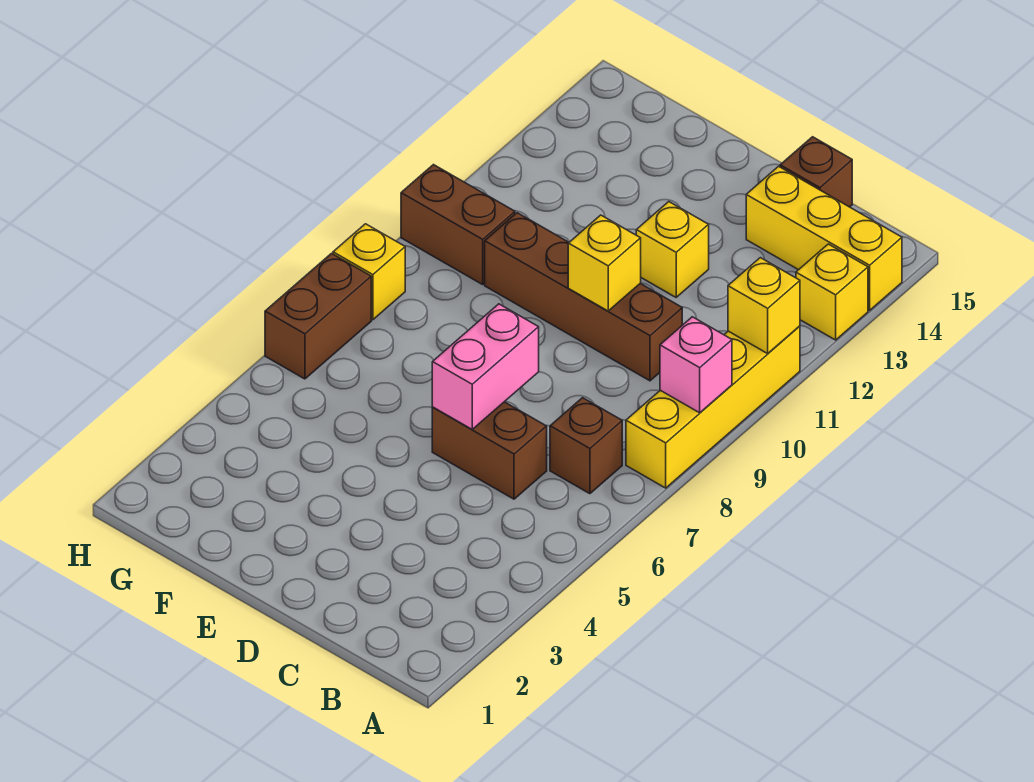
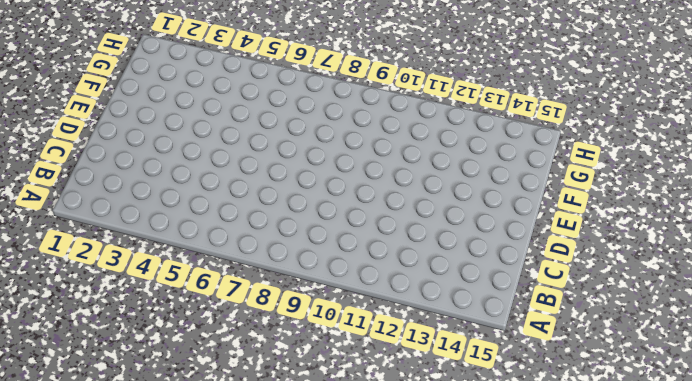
none -> yellow brick A8:A11 level 1
none -> yellow brick A13 level 1
none -> yellow brick A14:C14 level 1

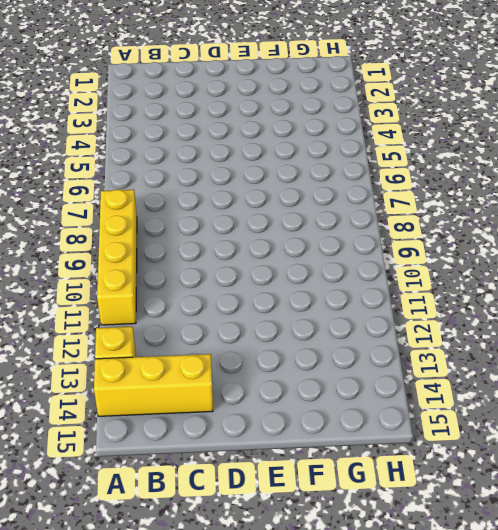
none -> brown brick B7 level 1
none -> brown brick C6:D6 level 1
none -> brown brick C10:F10 level 1

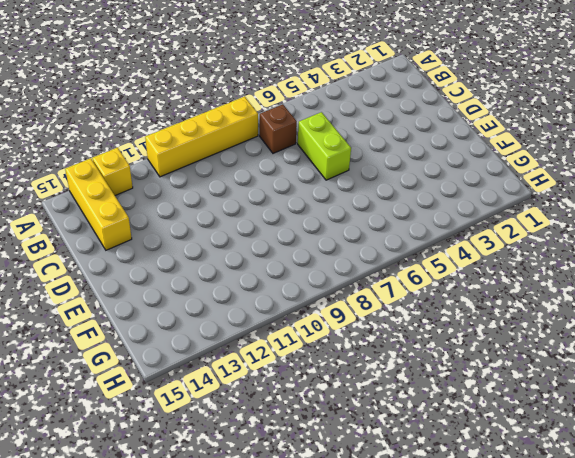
lime brick C6:D6 level 1 -> brown brick C6:D6 level 1
none -> brown brick C10:F10 level 1
none -> brown brick C15 level 1
none -> yellow brick D12 level 1

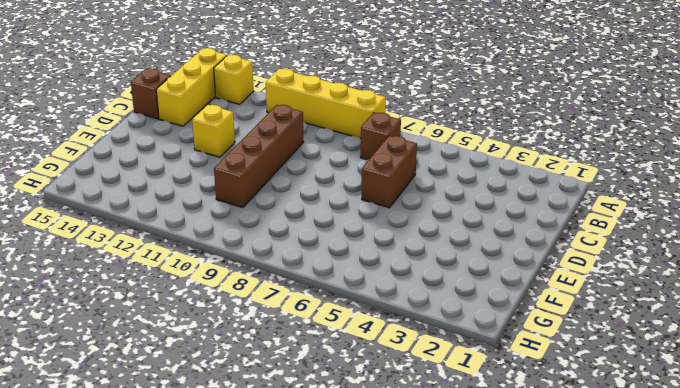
none -> brown brick G10:H10 level 1
none -> brown brick H6:H7 level 1
none -> yellow brick H8 level 1

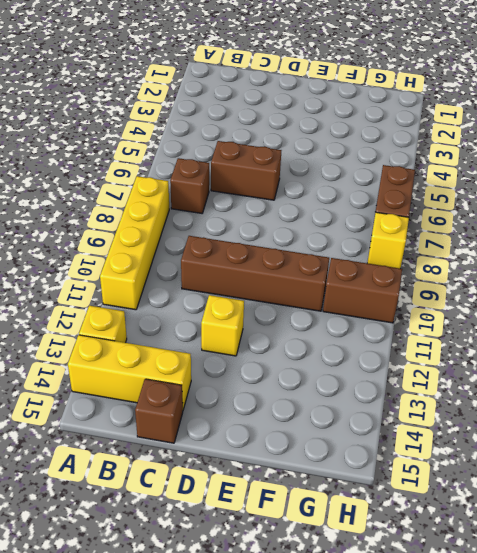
none -> pink brick A9 level 2
none -> yellow brick A11 level 2
none -> pink brick D6:D7 level 2

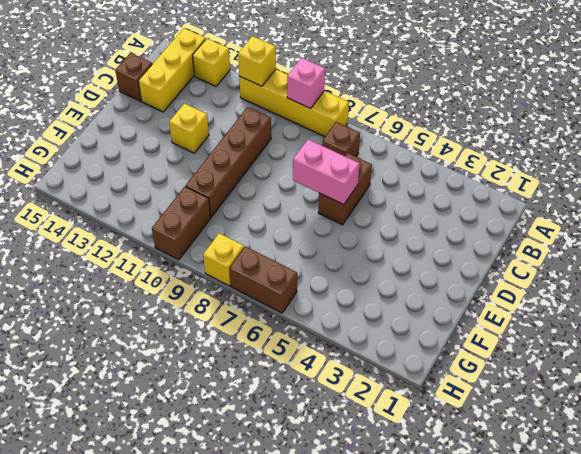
none -> yellow brick D10 level 2

